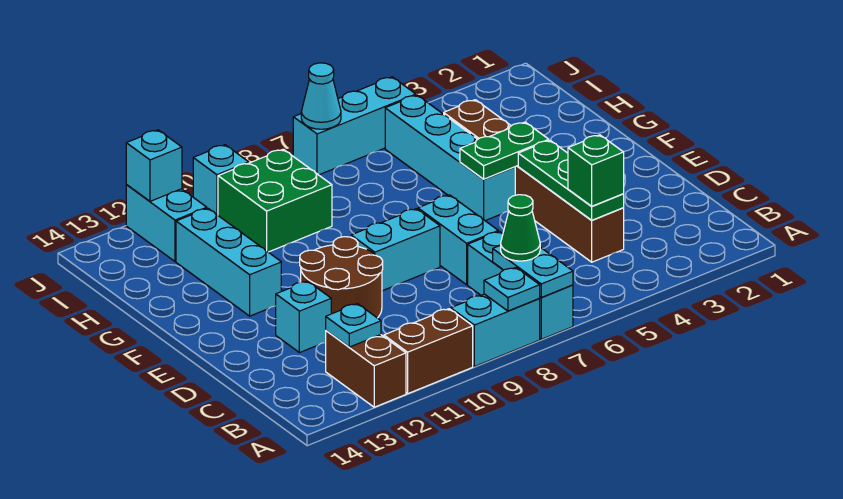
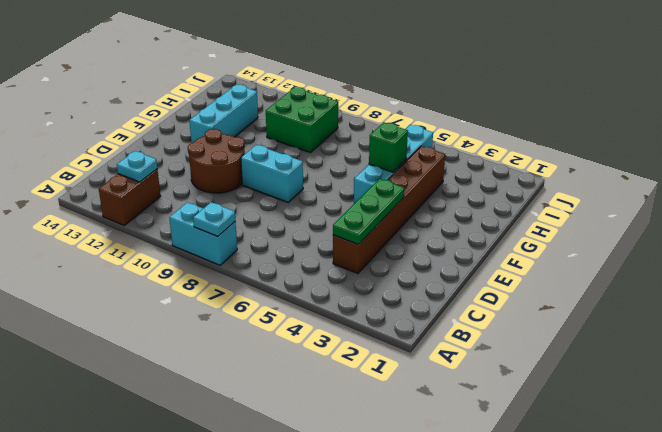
green brick G5 level 2 -> green brick C4 level 3
none -> cyan brick A7:C7 level 1
none -> brown brick A10:A11 level 1
none -> cyan brick D7:E7 level 1

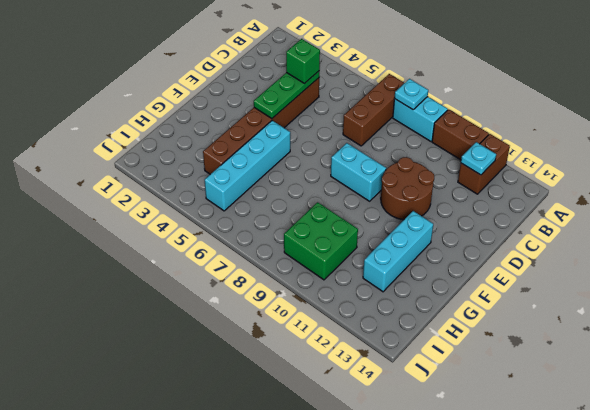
brown brick A7:C7 level 1 -> cyan brick A7:C7 level 1
none -> cyan brick D7:E7 level 1
none -> cyan brick D12 level 1
none -> cyan brick I12:J12 level 1

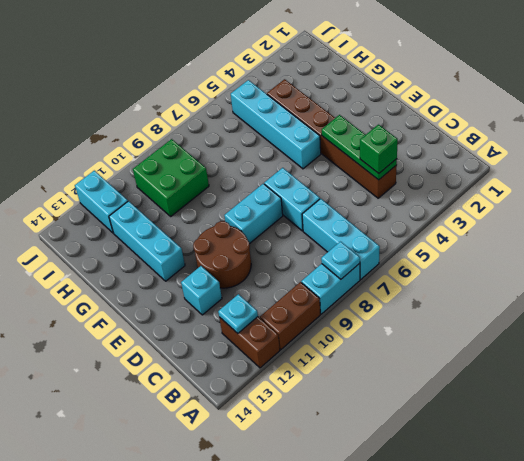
none -> cyan brick J5:J7 level 1
none -> cyan brick J10 level 1
none -> cyan plate A7:B7 level 2

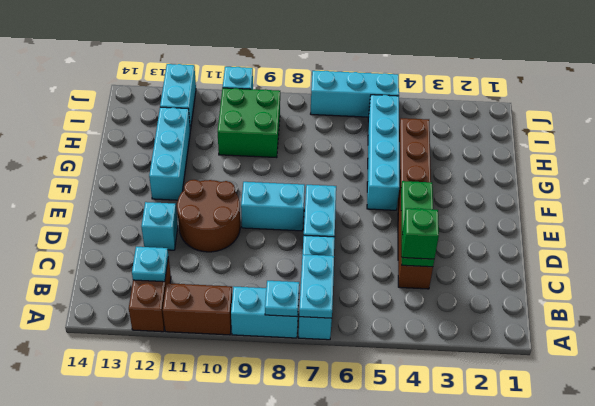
none -> green plate F4:F5 level 2
none -> cyan cone J7 level 2
none -> cyan brick J12 level 2

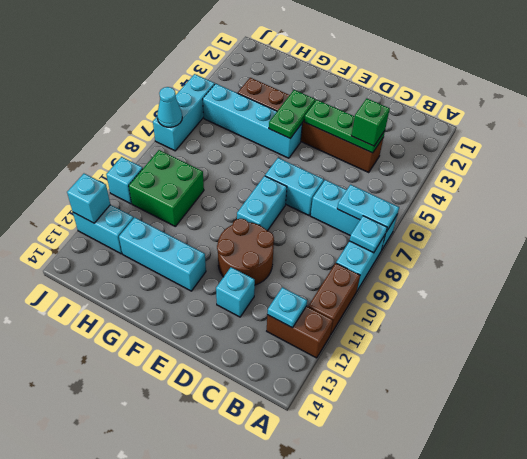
none -> green cone B7 level 3

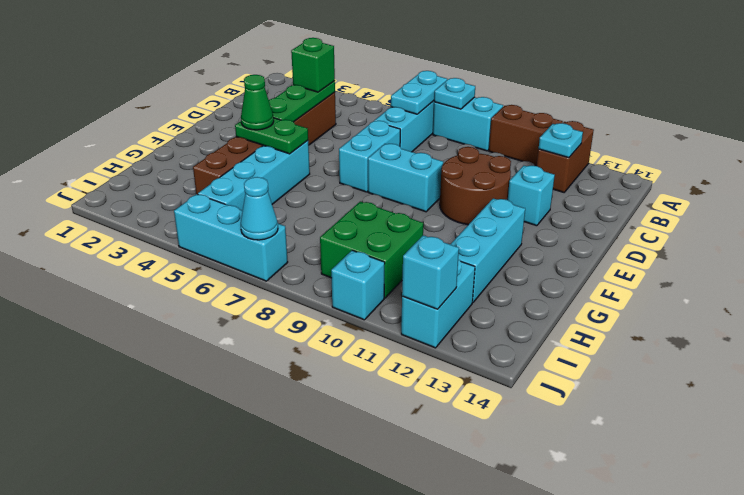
green cone F4 level 3 -> green cone B7 level 3

